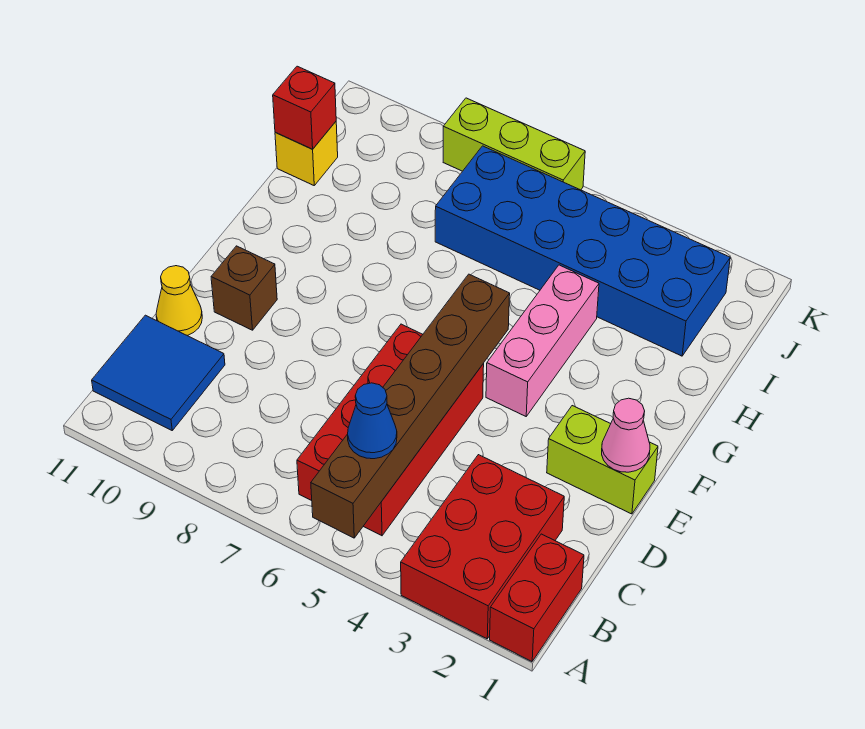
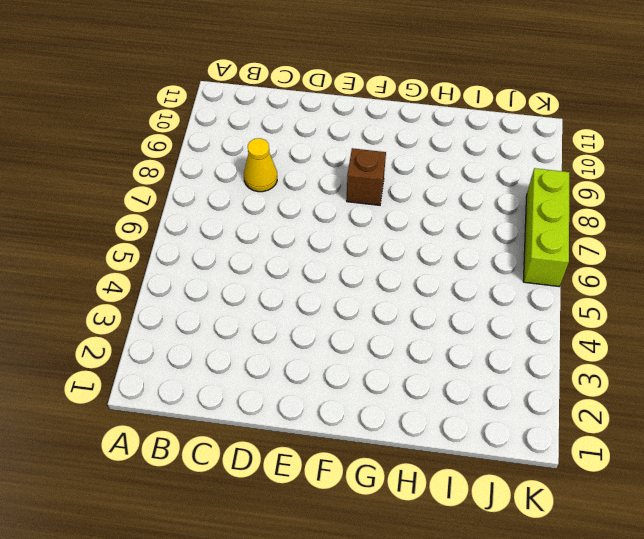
yellow cone C8 level 1 -> yellow cone D11 level 1
brown brick F8 level 1 -> brown brick E10 level 1
none -> red brick A1:B1 level 1
none -> red brick A2:C3 level 1
none -> red brick B5:E6 level 1

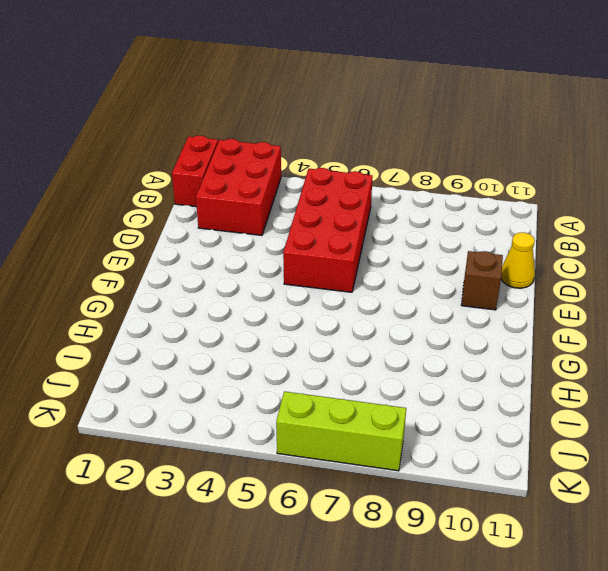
none -> blue tile B10:C11 level 1
none -> lime brick E1:E2 level 1
none -> pink brick F4:H4 level 1

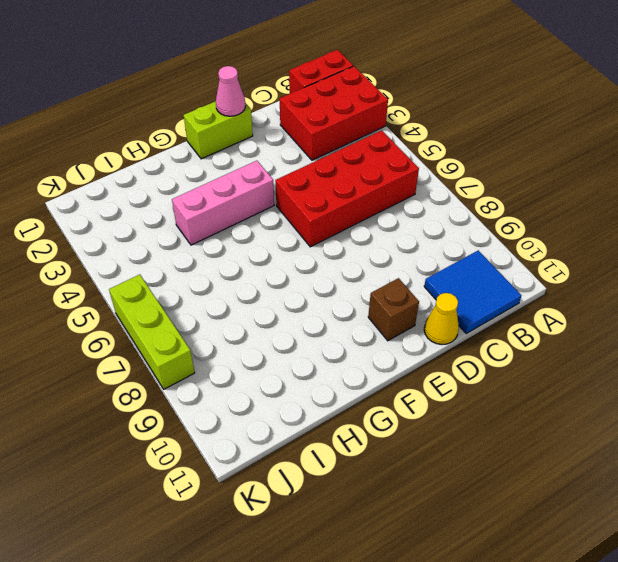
lime brick E1:F1 level 1 -> lime brick E1:E2 level 1
none -> blue brick I2:J7 level 1
none -> yellow brick I11 level 1
none -> brown brick A5:F5 level 2

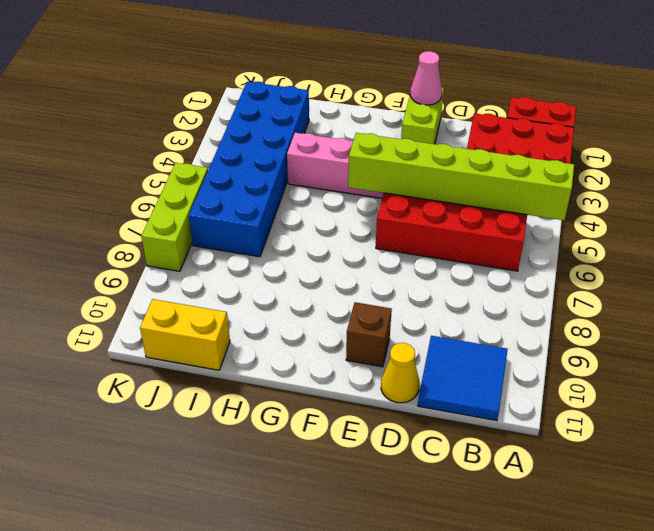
lime brick A5:F5 level 2 -> brown brick A5:F5 level 2
yellow brick I11:J11 level 1 -> yellow brick I11 level 1
none -> red brick I11 level 2
none -> blue cone B5 level 3

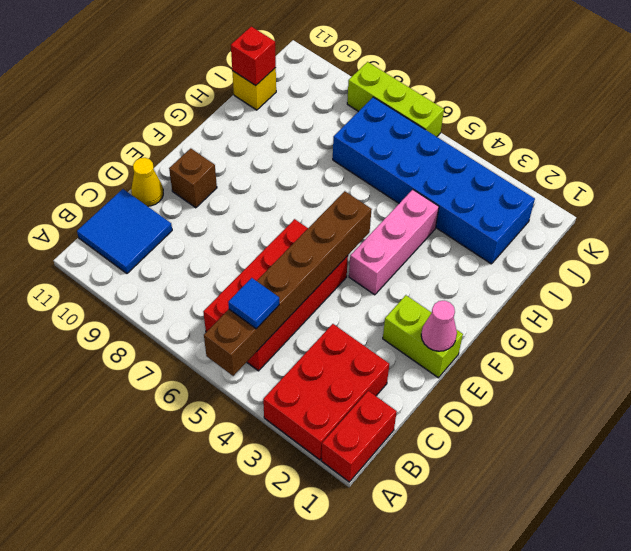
blue tile B5 level 3 -> blue cone B5 level 3

